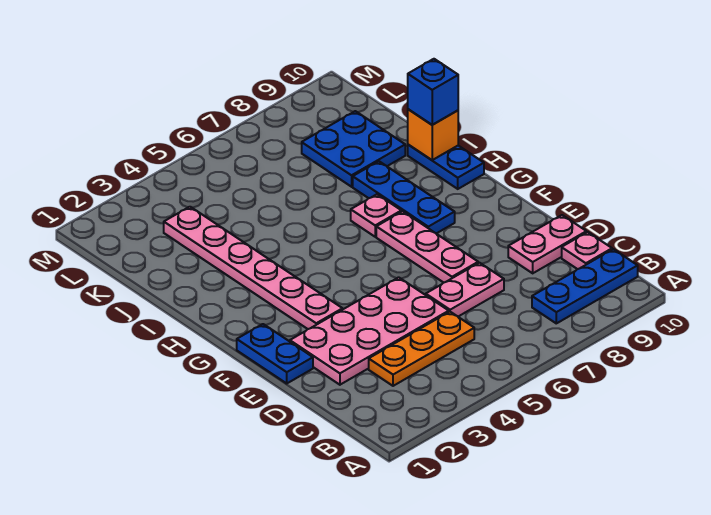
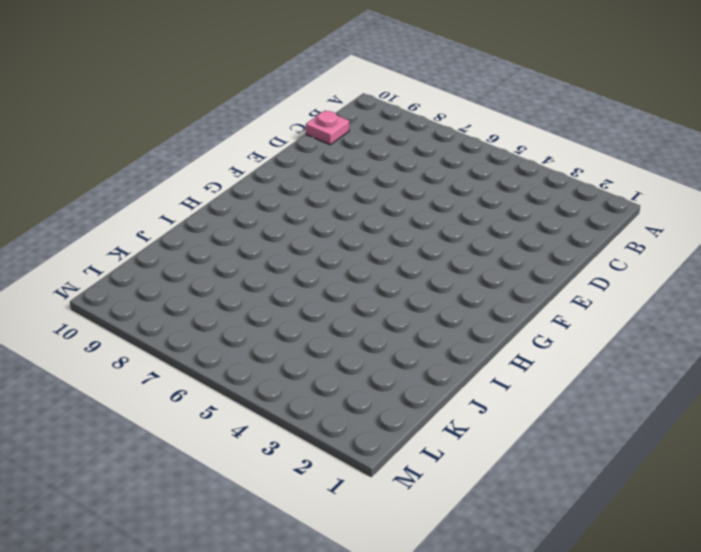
none -> blue plate B8:B10 level 1
none -> orange plate C3:C5 level 1
none -> pink plate D2:E5 level 1

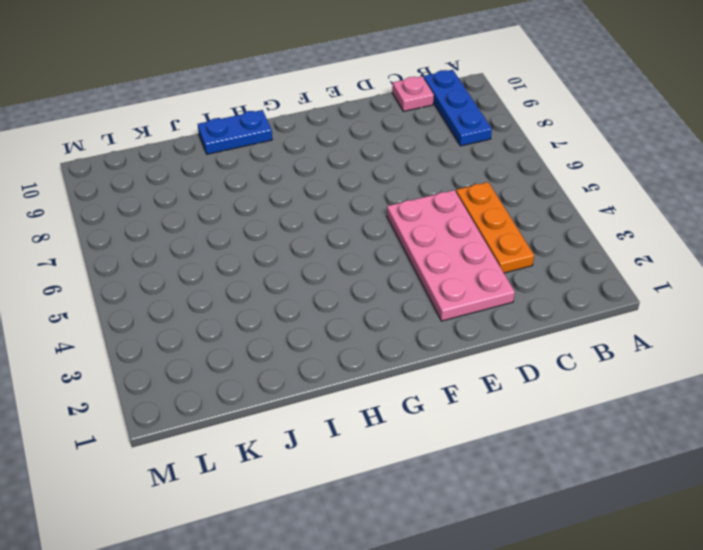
none -> pink plate D6:D7 level 1
none -> pink plate D9:D10 level 1
none -> blue plate E1:F1 level 1

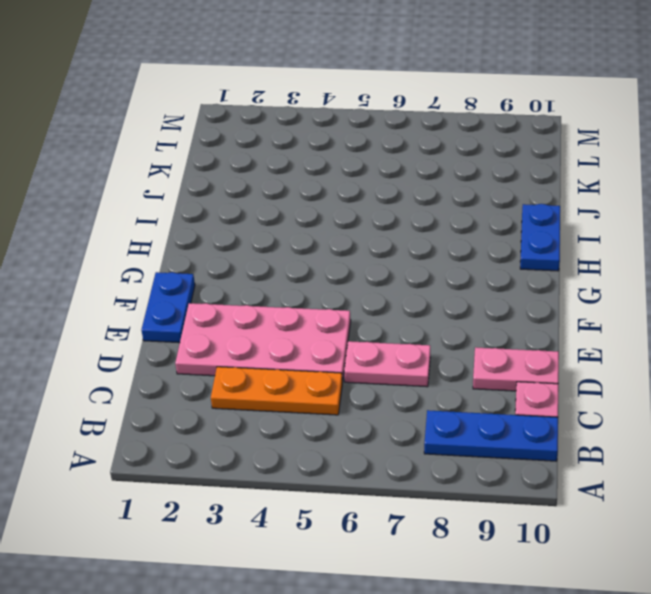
none -> pink plate E7:G7 level 1
none -> pink plate F3:K3 level 1
none -> blue plate G8:I8 level 1

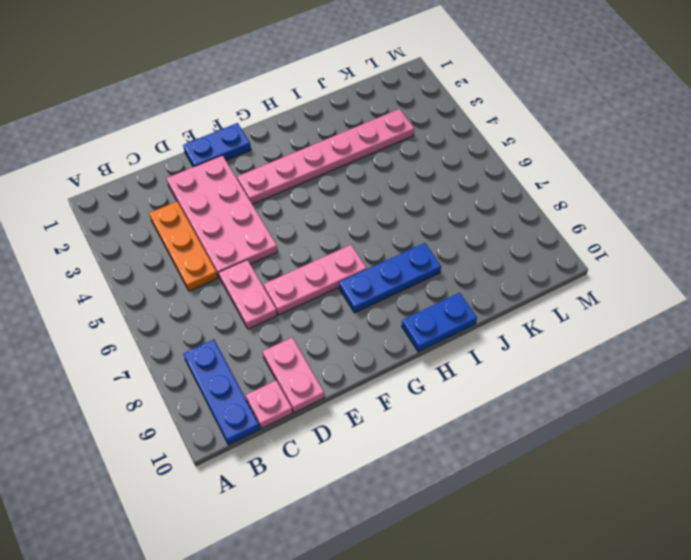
none -> pink plate H7 level 1
none -> blue plate J8:K9 level 1
none -> orange brick I10 level 2

